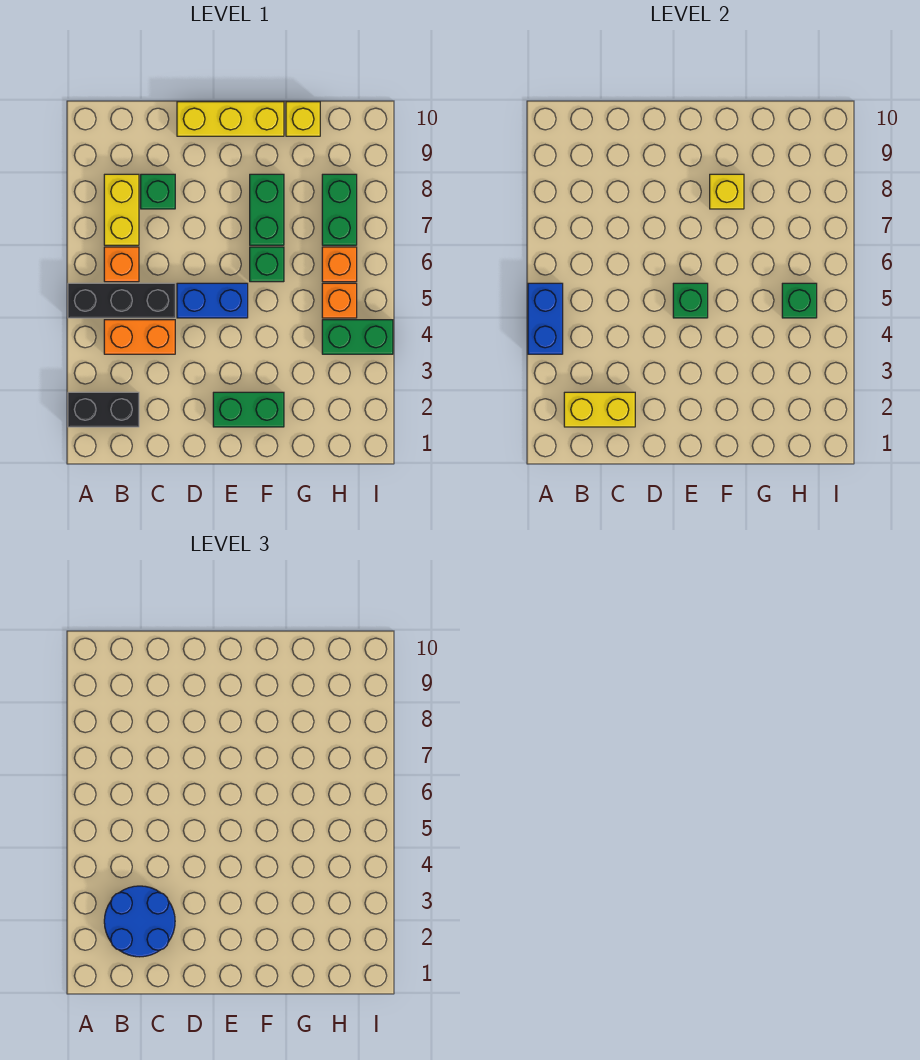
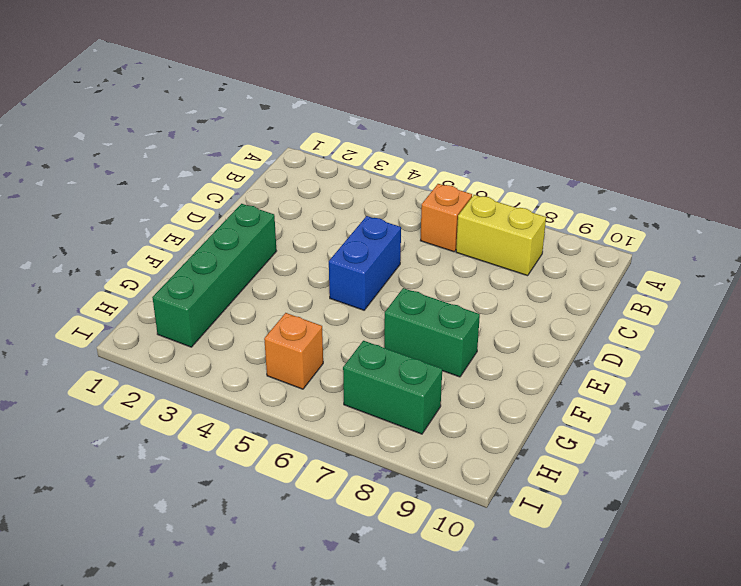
green brick E2:H2 level 1 -> green brick E2:F2 level 1
none -> black brick A2:B2 level 1
none -> black brick A5:C5 level 1
none -> orange brick B4:C4 level 1

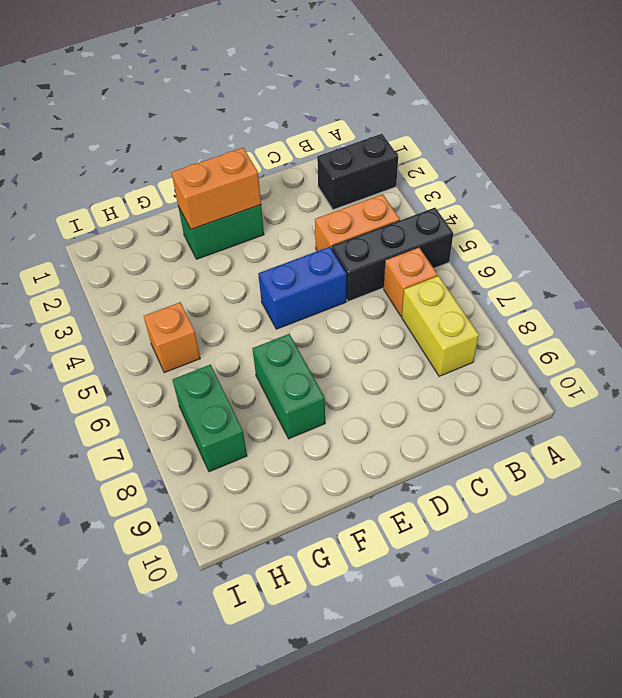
orange brick E2:F2 level 2 -> none
none -> green brick C8 level 1
none -> yellow brick D10:F10 level 1
none -> green brick F6 level 1

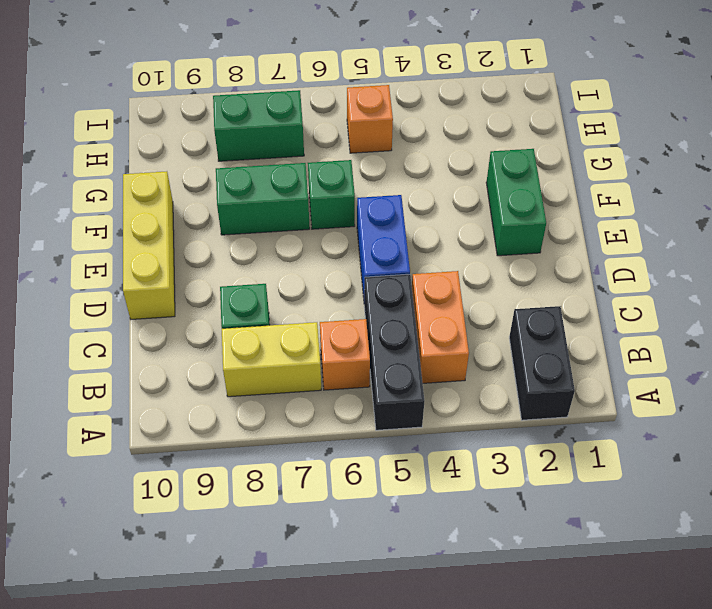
none -> yellow brick G10 level 1
none -> green brick H4:I4 level 1
none -> orange brick H6 level 1

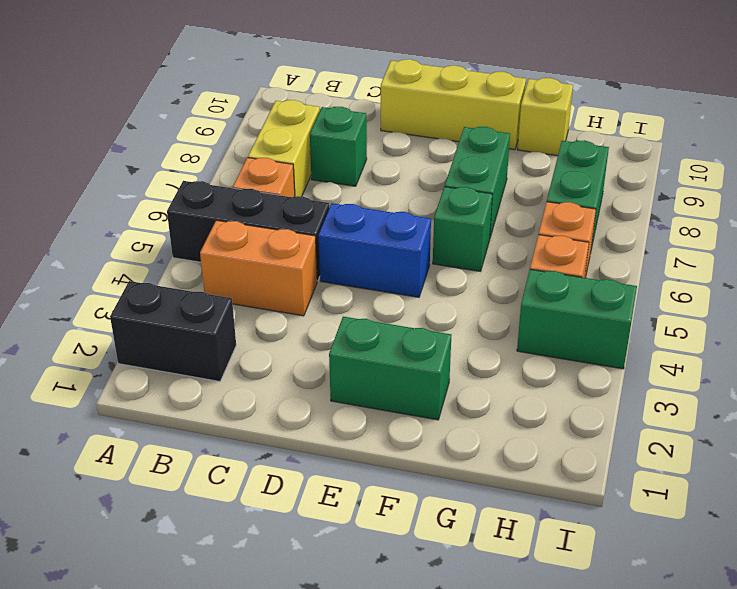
none -> blue brick A4:A5 level 2
none -> yellow brick B2:C2 level 2
none -> green brick E5 level 2

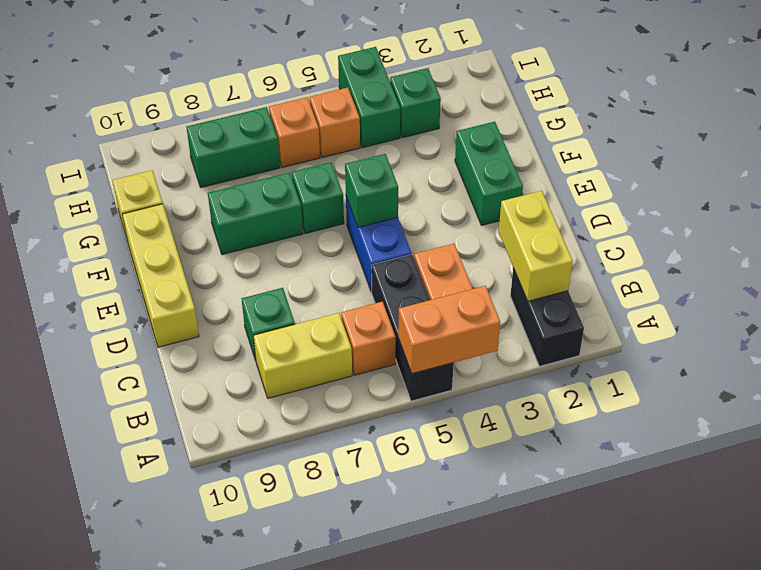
orange brick A4:A5 level 2 -> blue brick A4:A5 level 2
green brick H3 level 1 -> green brick H5 level 2
none -> yellow brick F8 level 2
none -> blue round brick B2:C3 level 3

